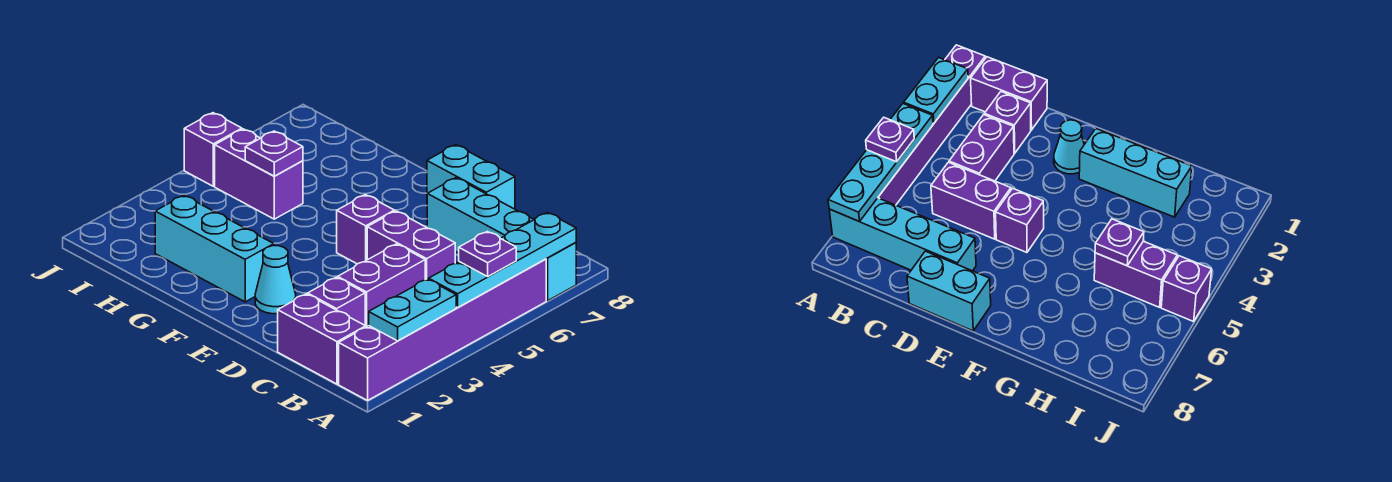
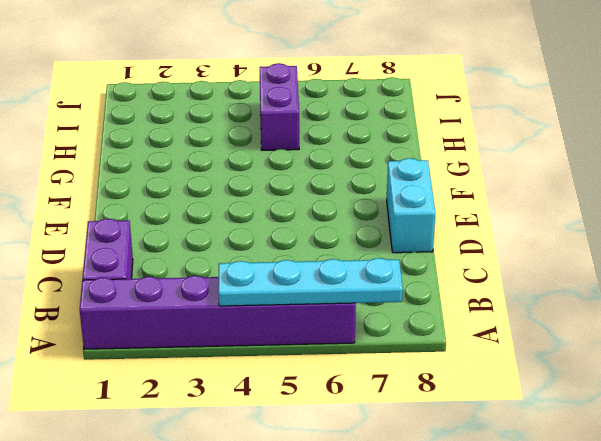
none -> cyan brick A7:D7 level 1
none -> purple brick C2 level 1
none -> purple brick C3:C4 level 1

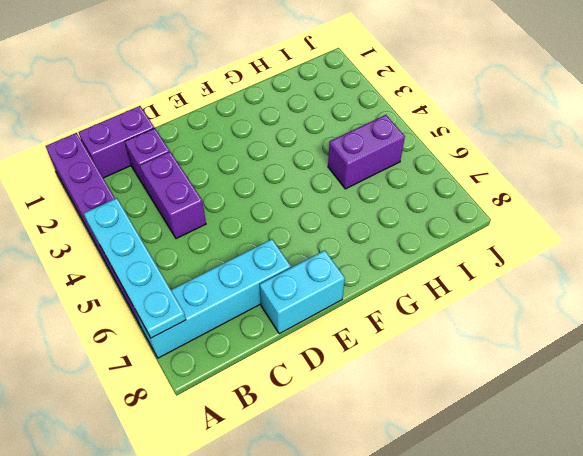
none -> purple brick C5:D5 level 1
none -> cyan cone E2 level 1
none -> purple brick E5 level 1

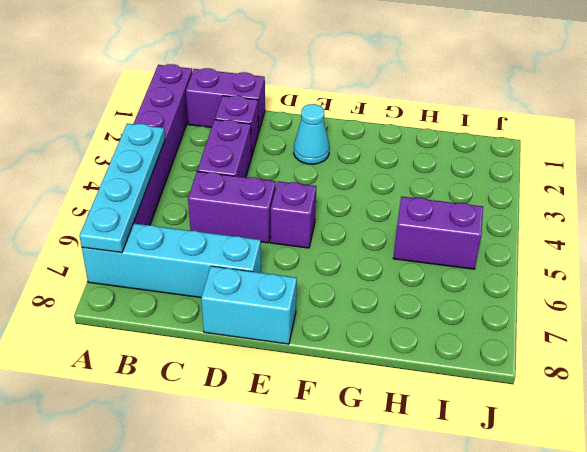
none -> cyan brick F2:H2 level 1
none -> purple brick J5 level 1
none -> cyan plate A2:A3 level 2

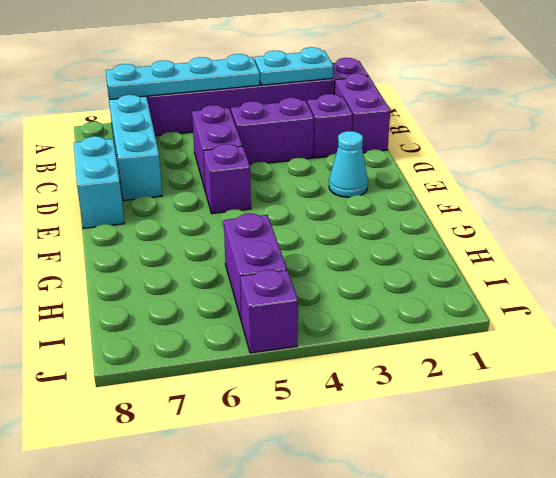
none -> cyan brick F2:H2 level 1
none -> purple plate H5 level 2
none -> purple plate A5 level 3

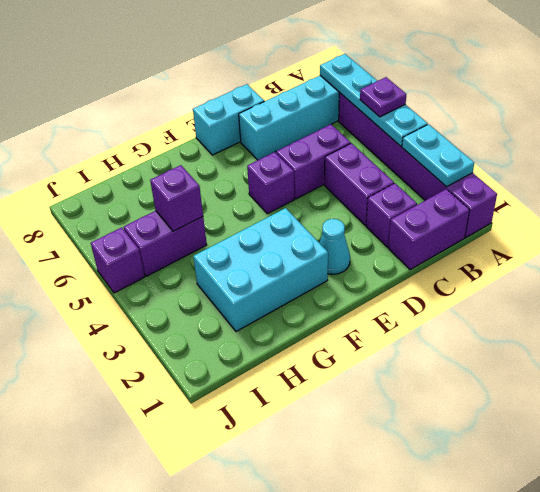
cyan brick F2:H3 level 1 -> cyan brick F2:H2 level 1
purple brick H5 level 2 -> purple plate H5 level 2

